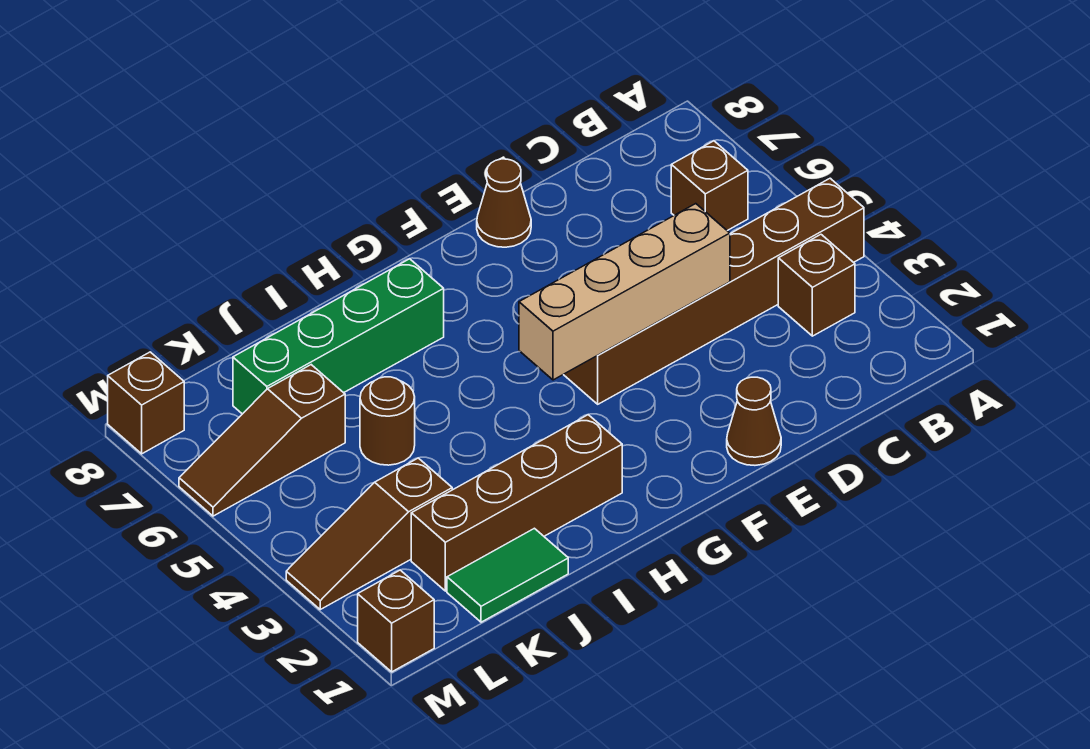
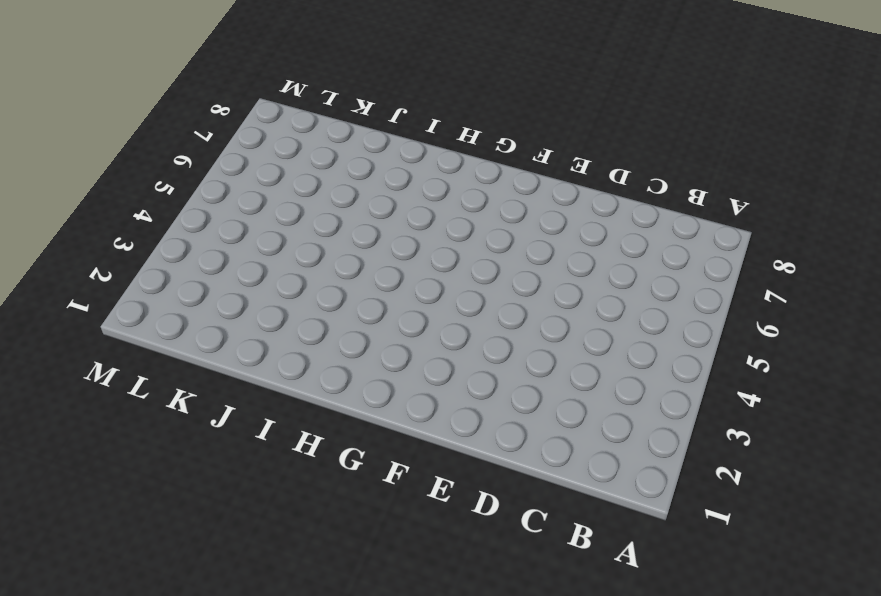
none -> brown brick A4:F4 level 1
none -> brown brick B3 level 1
none -> brown brick B6 level 1

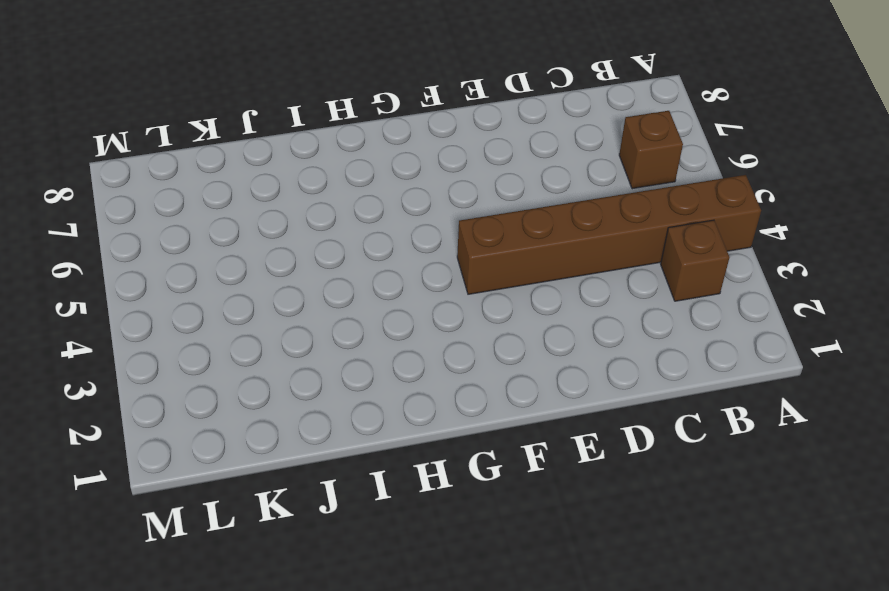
none -> brown cone E1 level 1
none -> brown cone E8 level 1
none -> brown brick H2:K2 level 1

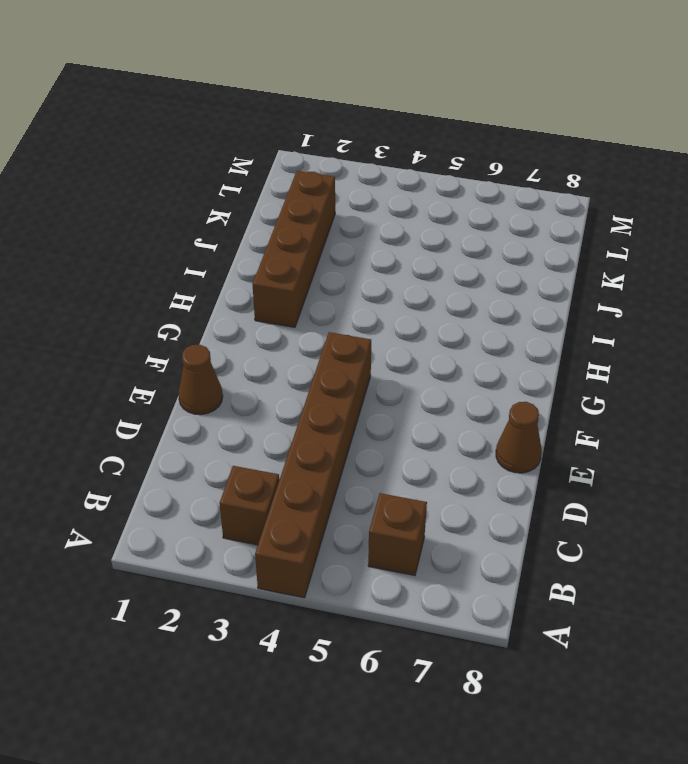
none -> green brick H7:K7 level 1
none -> green tile J1:K1 level 1
none -> brown round brick J5 level 1

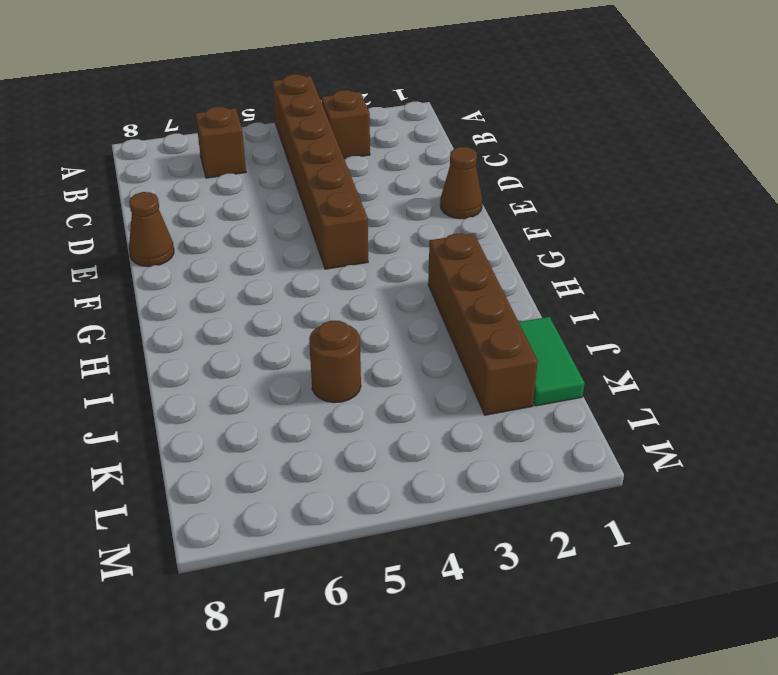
none -> green brick H7:K7 level 1
none -> brown slope K3:M3 level 1 top K
none -> brown slope K6:M6 level 1 top K

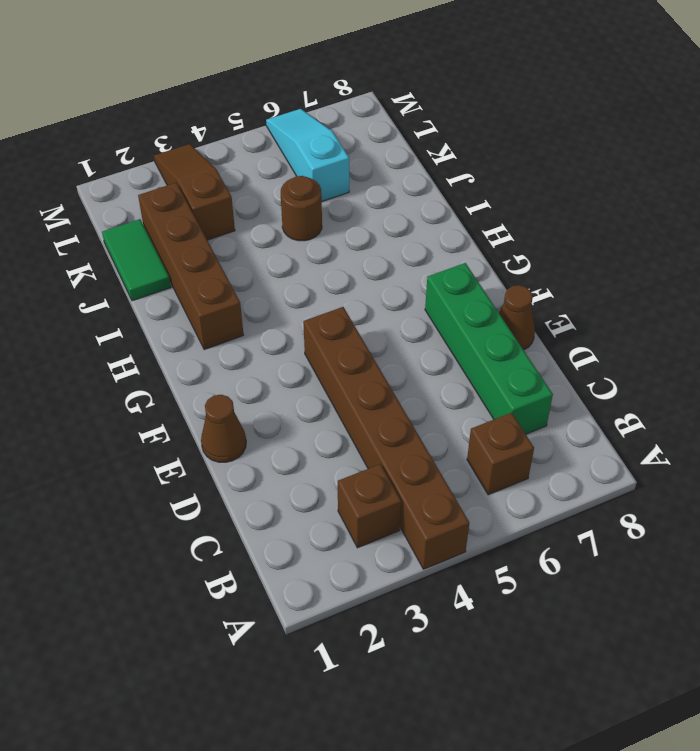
green brick C7:F7 level 1 -> green brick H7:K7 level 1
cyan slope K6:M6 level 1 top K -> brown slope K6:M6 level 1 top K
none -> brown brick M1 level 1
none -> brown brick M8 level 1
none -> tan brick D4:G4 level 2

